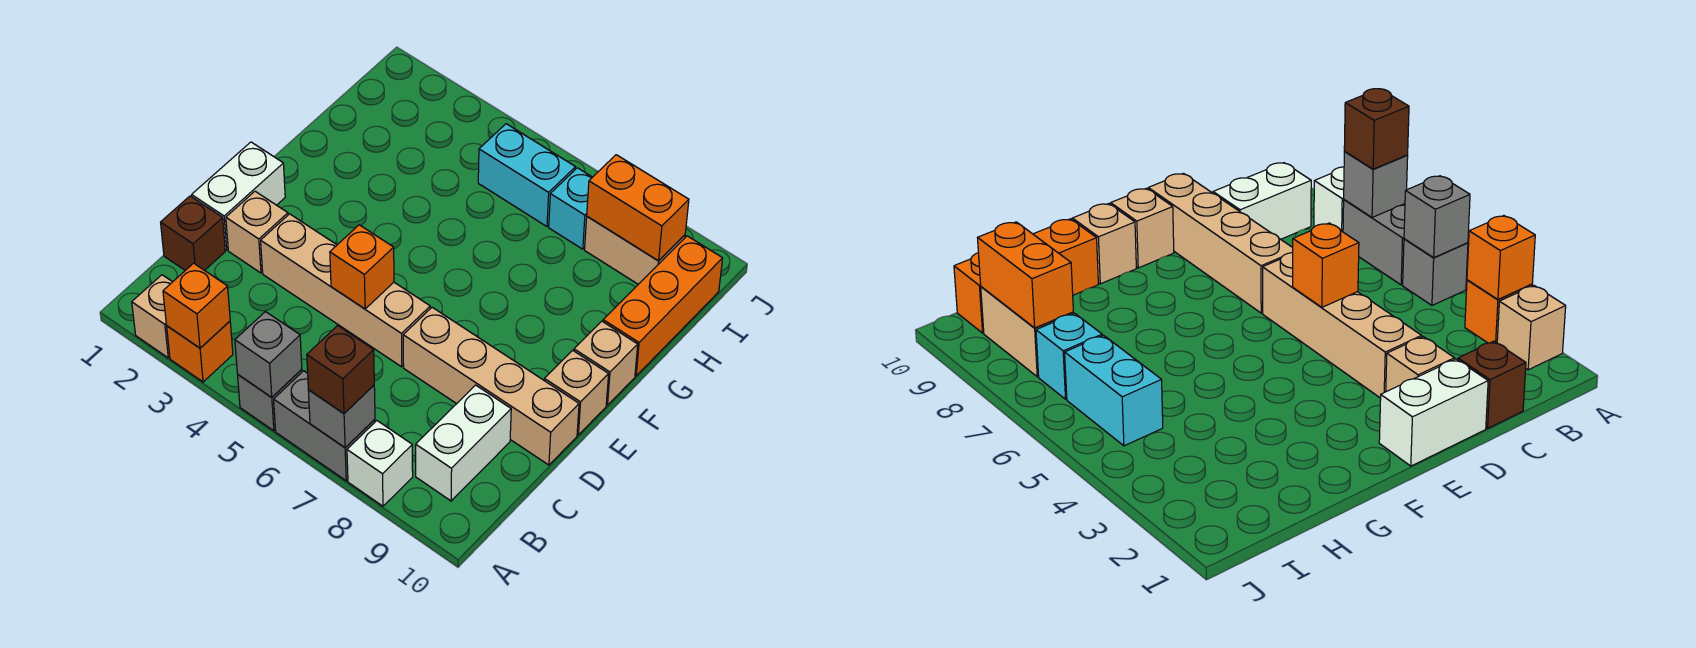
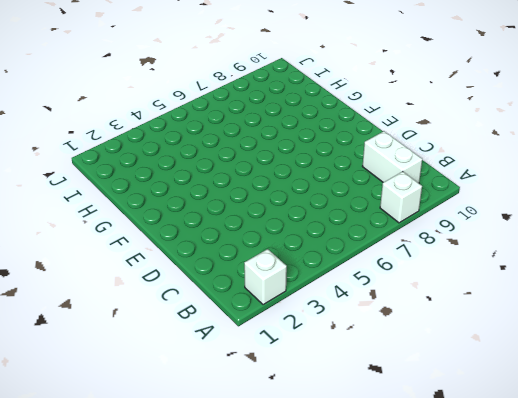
white brick A2 level 1 -> tan brick A2 level 1
none -> orange brick A3 level 1
none -> grey brick A5 level 1
none -> grey brick A6:A7 level 1

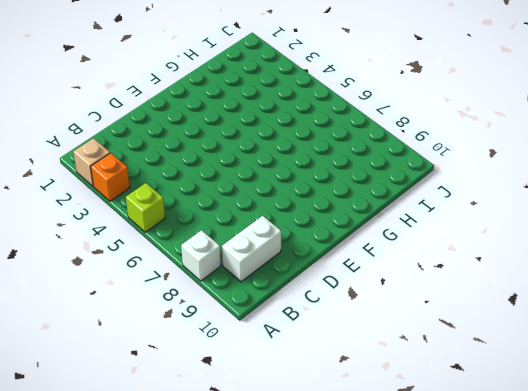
lime brick A5 level 1 -> grey brick A5 level 1
none -> grey brick A6:A7 level 1
none -> brown brick C1 level 1
none -> white brick D1:E1 level 1

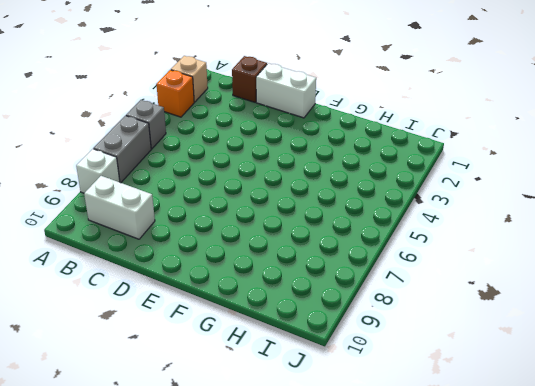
none -> tan brick D2 level 1
none -> tan brick D3:D6 level 1
none -> tan brick D7:D10 level 1

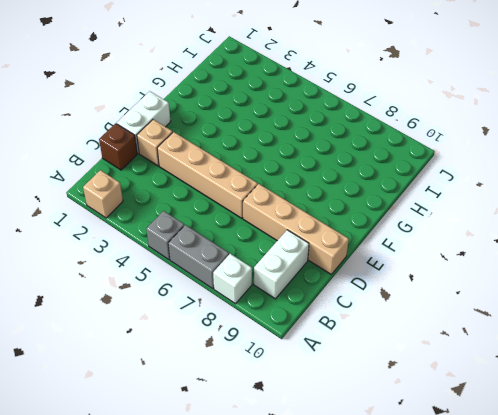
none -> orange brick A3 level 1
none -> tan brick E10 level 1
none -> tan brick F10 level 1

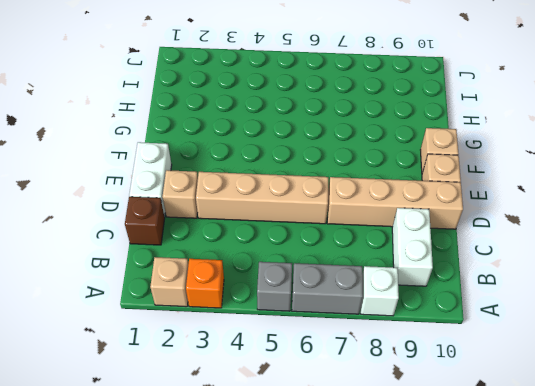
none -> orange brick G10:I10 level 1
none -> cyan brick I5:I6 level 1
none -> cyan brick I7 level 1

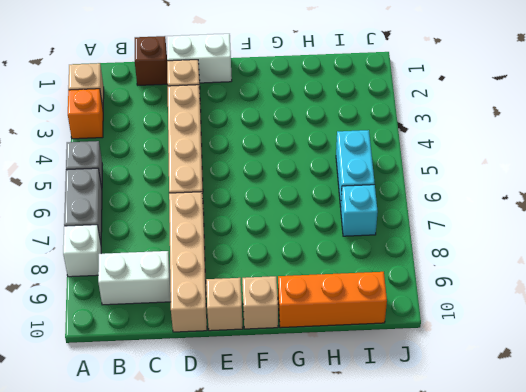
none -> tan brick I8:I9 level 1
none -> orange brick A3 level 2
none -> grey brick A5 level 2

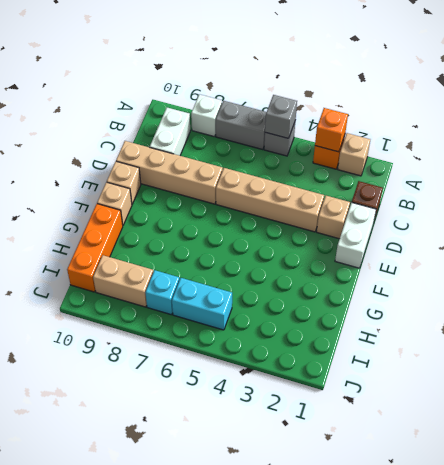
none -> grey brick A7 level 2
none -> orange brick D5 level 2
none -> orange brick I8:I9 level 2

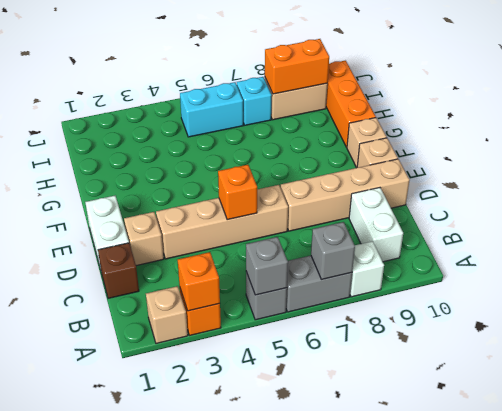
none -> brown brick A7 level 3

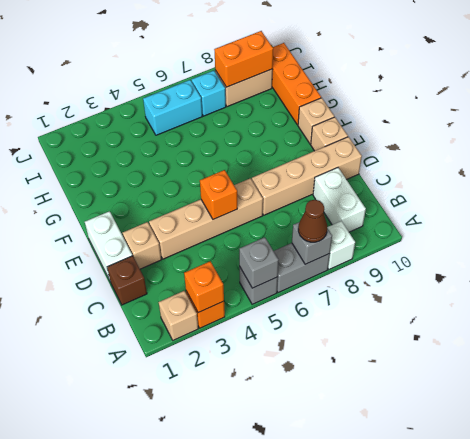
brown cone A7 level 3 -> brown brick A7 level 3

